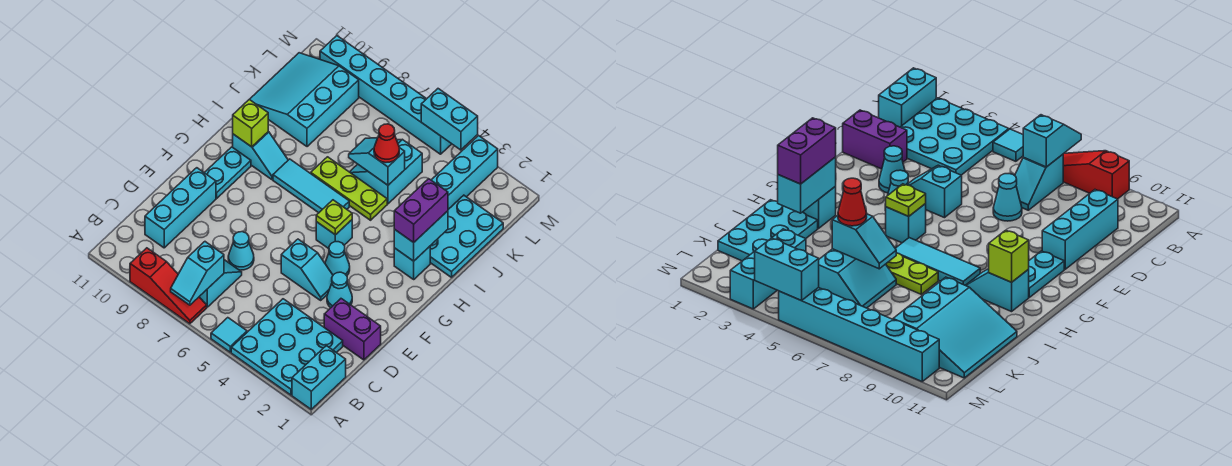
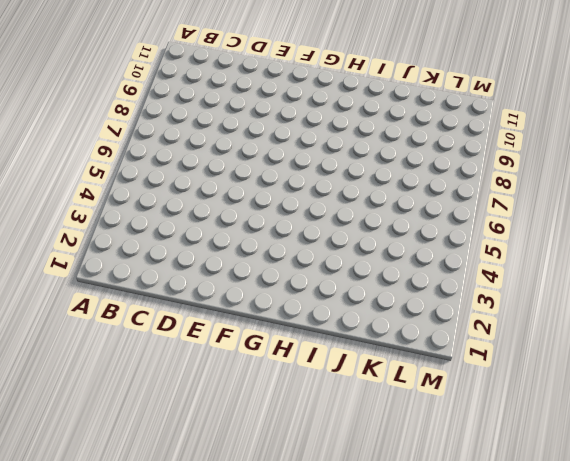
none -> cyan brick A1:B1 level 1
none -> cyan plate A2:C4 level 1
none -> cyan tile A5 level 1
none -> red slope A7:A9 level 1 top 9

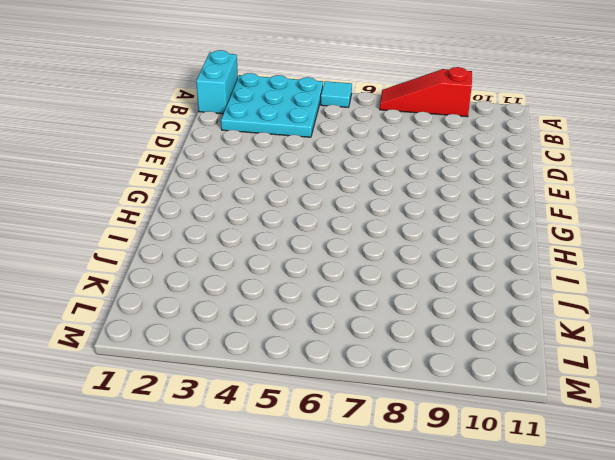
none -> cyan slope B7:C7 level 1 top B
none -> cyan brick C10:E10 level 1
none -> purple brick D1:D2 level 1
none -> cyan cone D7 level 1

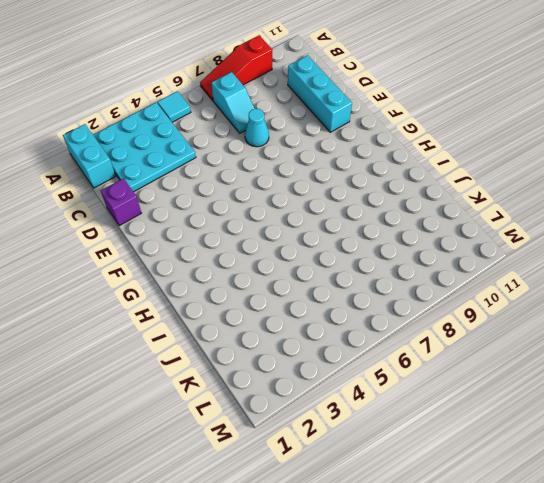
purple brick D1 level 1 -> purple brick D1:D2 level 1
none -> cyan cone E3 level 1
none -> cyan slope E4:E5 level 1 top 5
none -> cyan cone F4 level 1
none -> cyan plate F10:G10 level 1

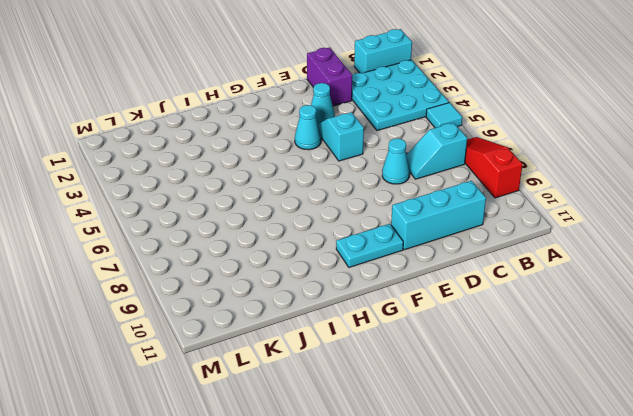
none -> cyan brick G5 level 1
none -> cyan brick H2 level 1
none -> cyan tile H6:H8 level 1
none -> cyan slope H9:H10 level 1 top 10

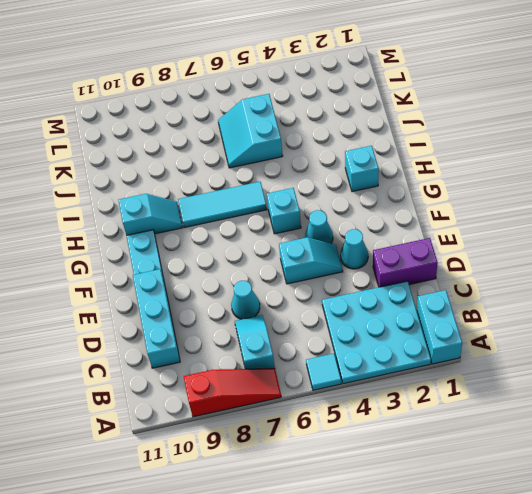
none -> cyan plate I1:K2 level 1
none -> lime plate I5:I7 level 1
none -> cyan slope J9:L11 level 1 top 9
none -> cyan brick K3:M3 level 1

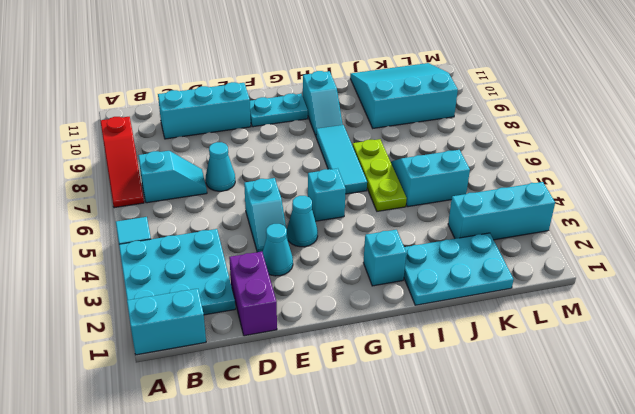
none -> cyan brick M5:M10 level 1
none -> cyan slope A7:B7 level 2 top B
none -> lime plate G5 level 2
none -> cyan brick H2:I2 level 2

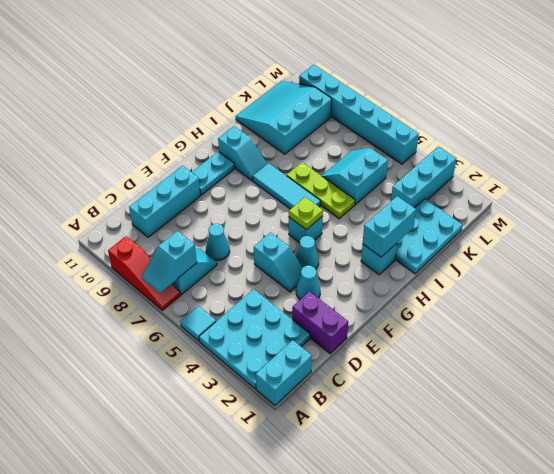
none -> lime brick H10 level 2
none -> cyan slope J5:J6 level 2 top 5
none -> cyan brick M4:M5 level 2
none -> purple brick H2:I2 level 3

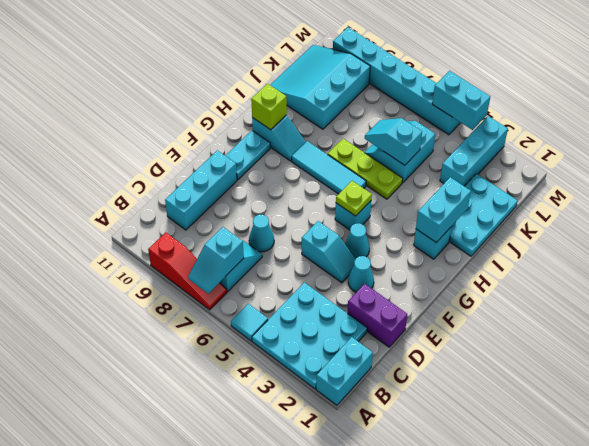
none -> purple brick H2:I2 level 3
none -> red cone J5 level 3

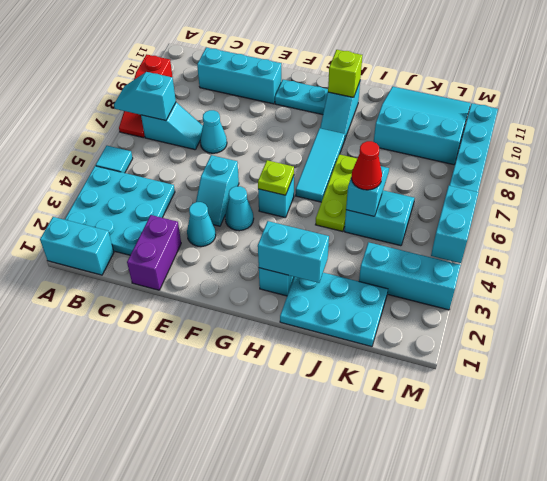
none -> purple brick H2:I2 level 3

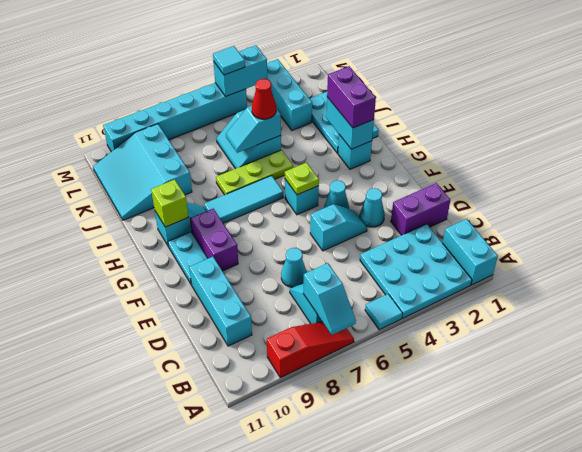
purple brick F9:G9 level 1 -> none
cyan tile M5 level 3 -> none

